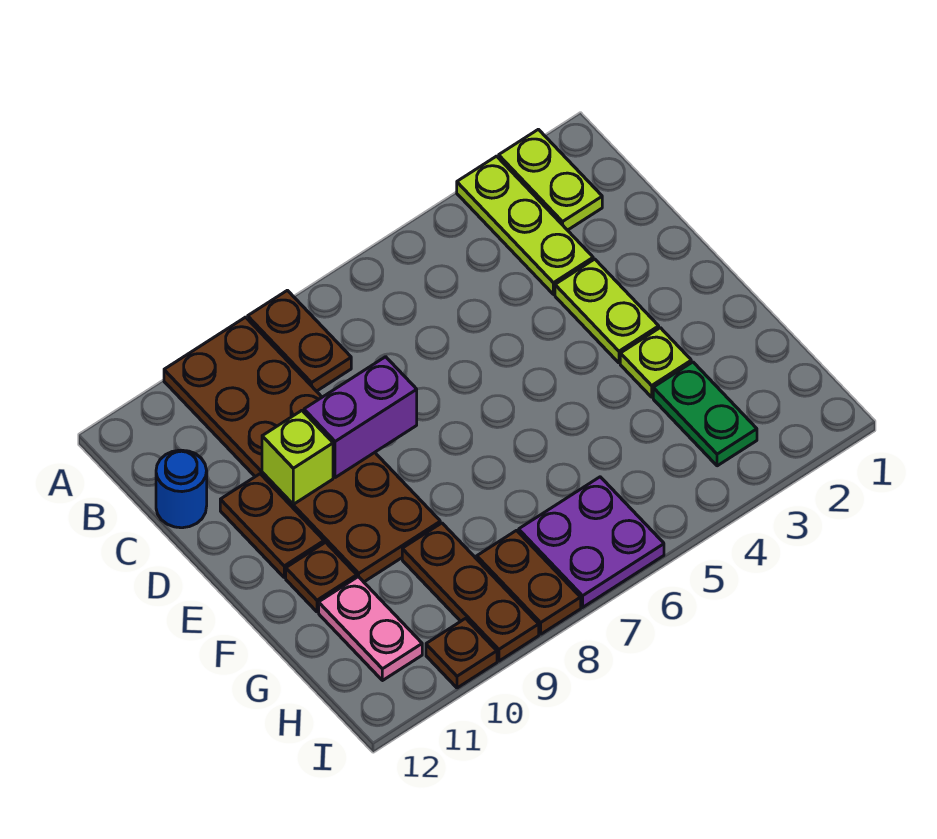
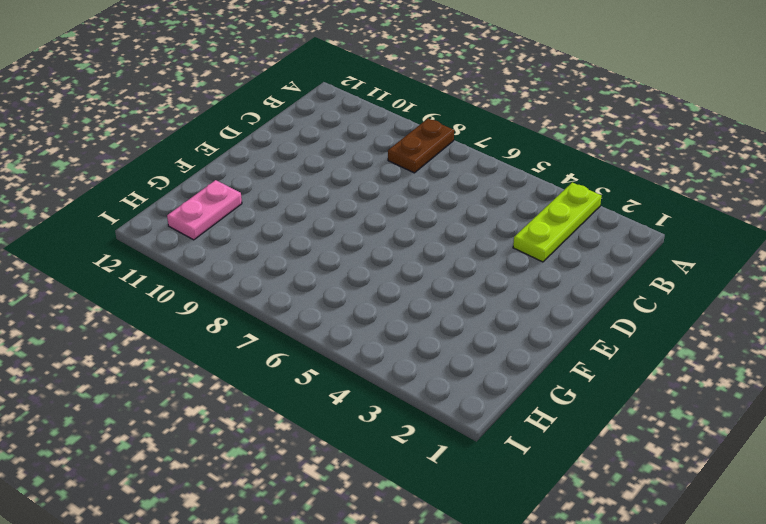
none -> lime plate A2:B2 level 1
none -> brown plate A9:F10 level 1
none -> blue round brick C12 level 1

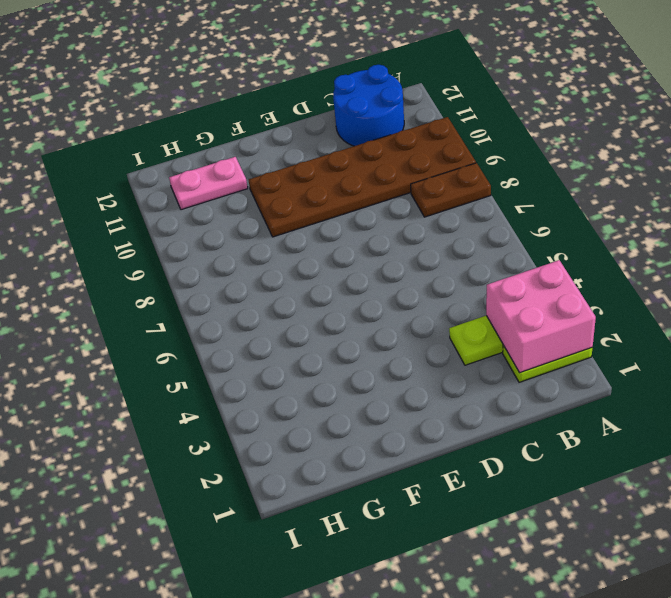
pink brick A2:B3 level 2 -> none
blue round brick B11:C12 level 1 -> blue round brick C12 level 1
none -> lime plate D3:E3 level 1
none -> brown plate D11:E11 level 1
none -> lime plate F3 level 1

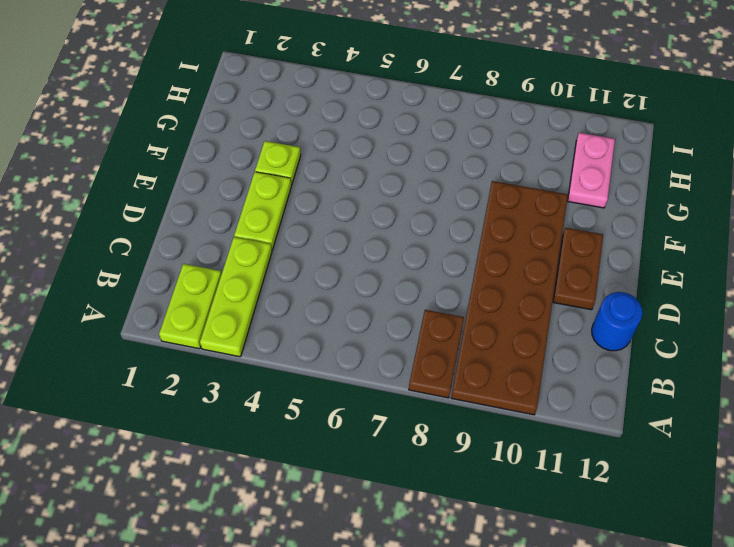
none -> brown plate F11 level 1
none -> green plate G3:H3 level 1
none -> brown plate G9:I9 level 1

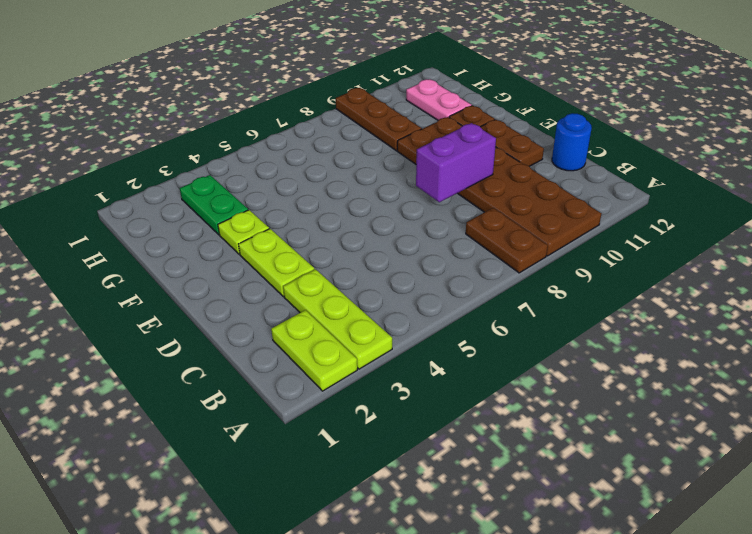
none -> purple plate H6:I7 level 1
none -> brown plate H8:I8 level 1
none -> brown plate I10 level 1

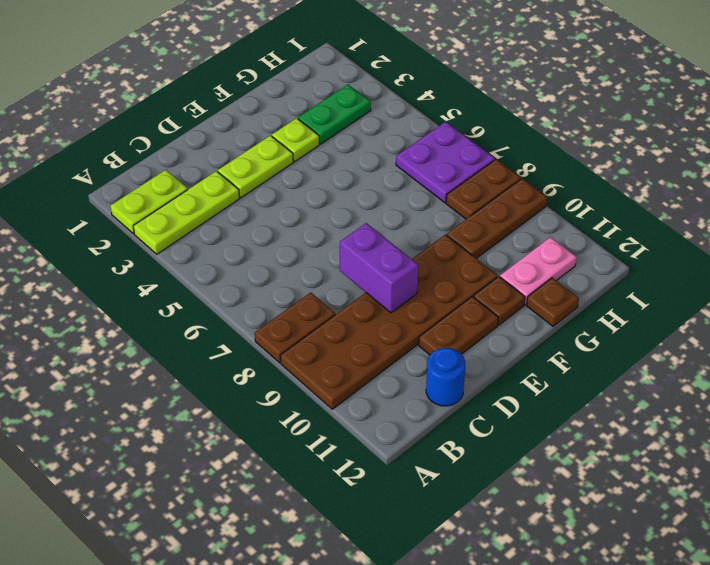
brown plate G12 level 1 -> brown plate I10 level 1
none -> lime brick D10 level 2

